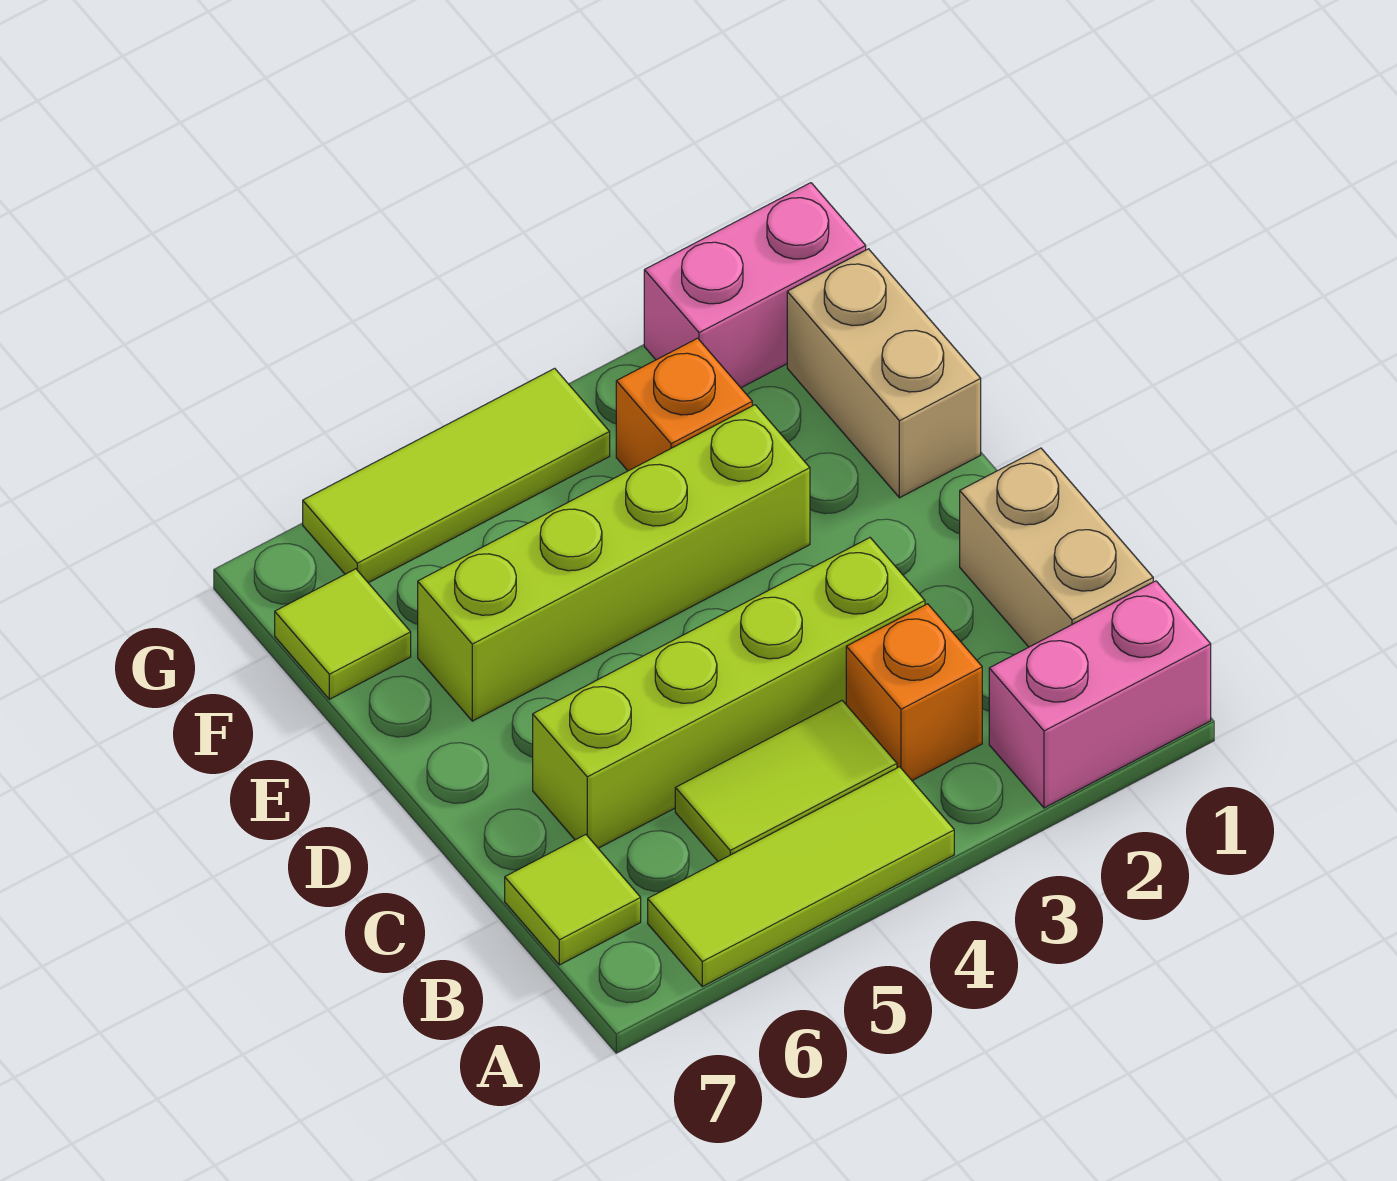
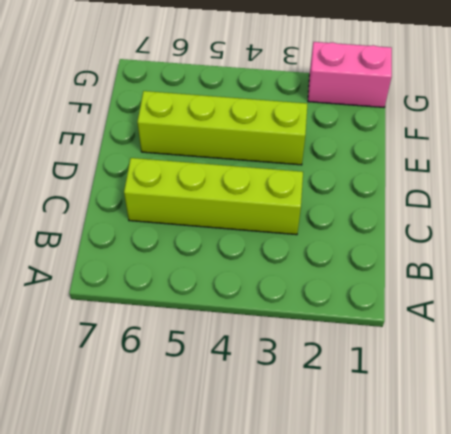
none -> pink brick A1:A2 level 1
none -> lime tile A4:A6 level 1
none -> tan brick B1:C1 level 1

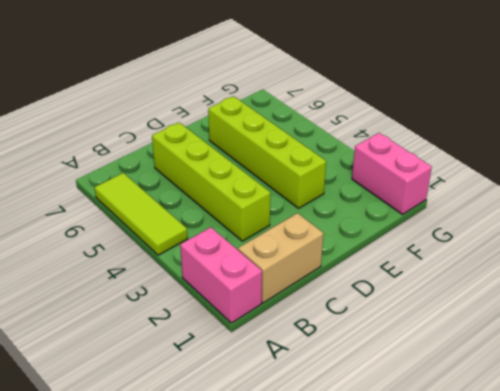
none -> orange brick B3 level 1
none -> lime tile B4:B5 level 1
none -> lime tile B7 level 1

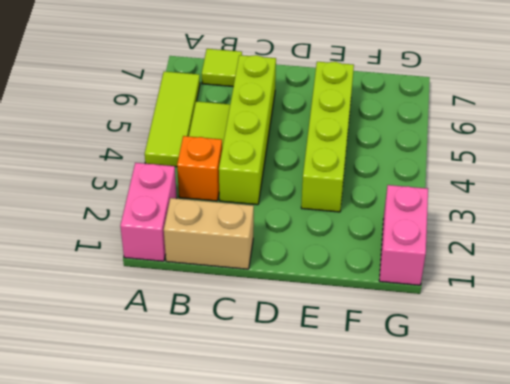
none -> tan brick E1:F1 level 1
none -> orange brick F3 level 1
none -> lime tile F7 level 1

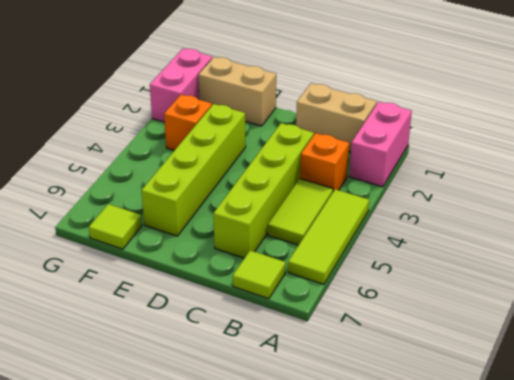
none -> lime tile G4:G6 level 1

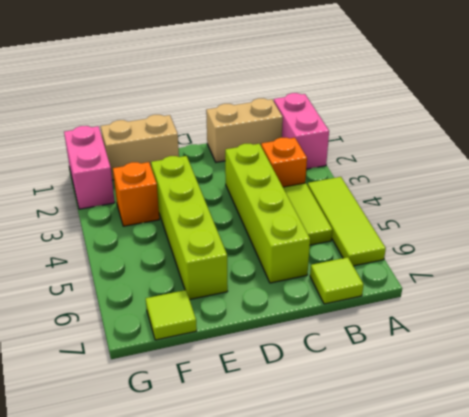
none -> lime tile G4:G6 level 1

